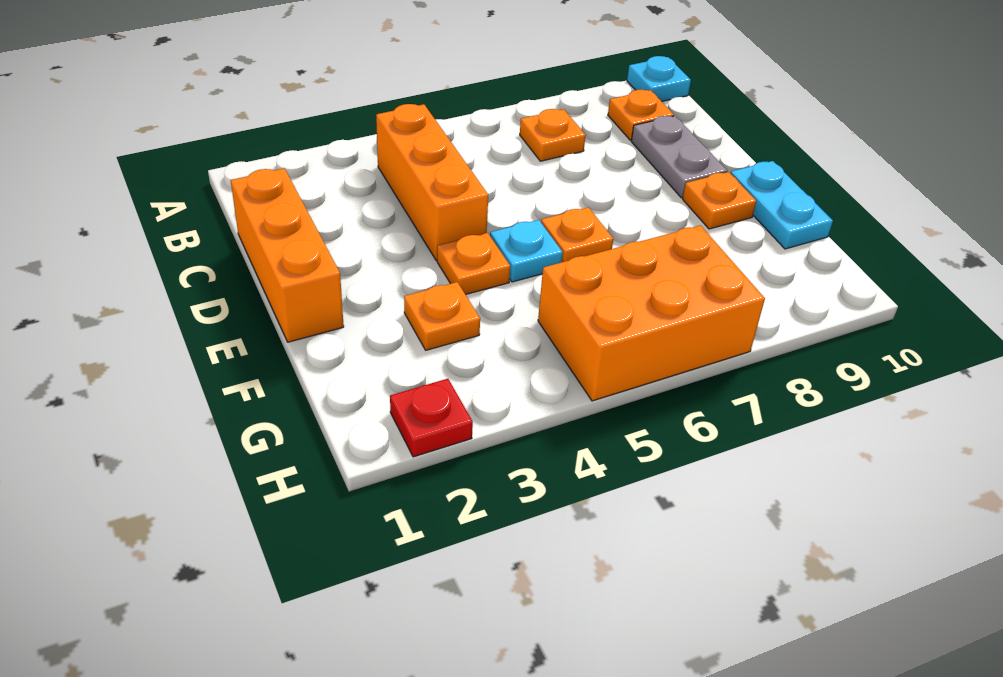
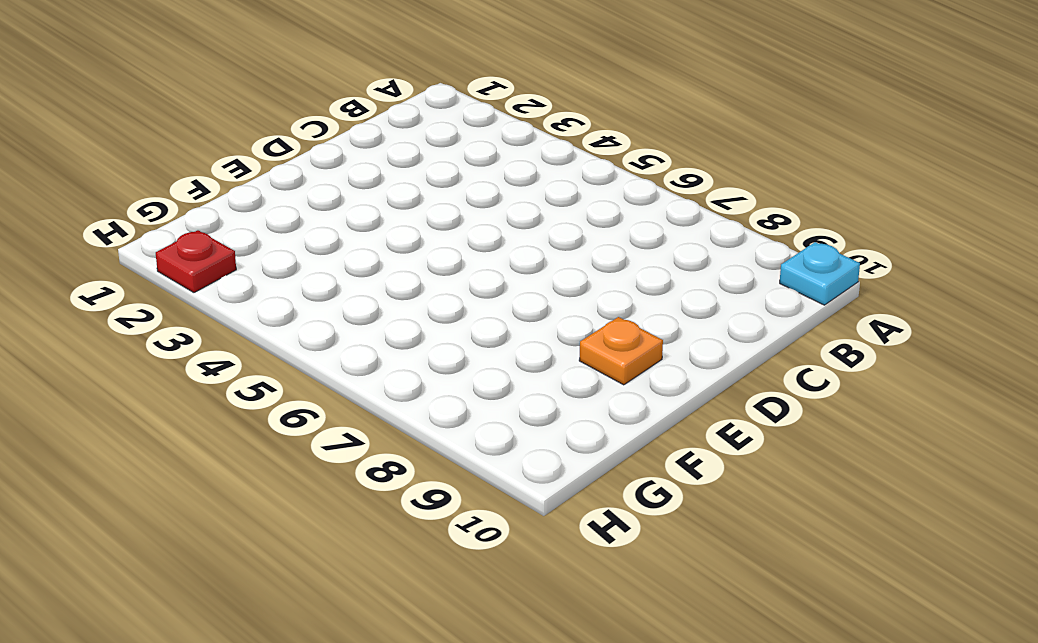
none -> orange brick B4:D4 level 1
none -> orange plate B7 level 1
none -> orange plate B9 level 1

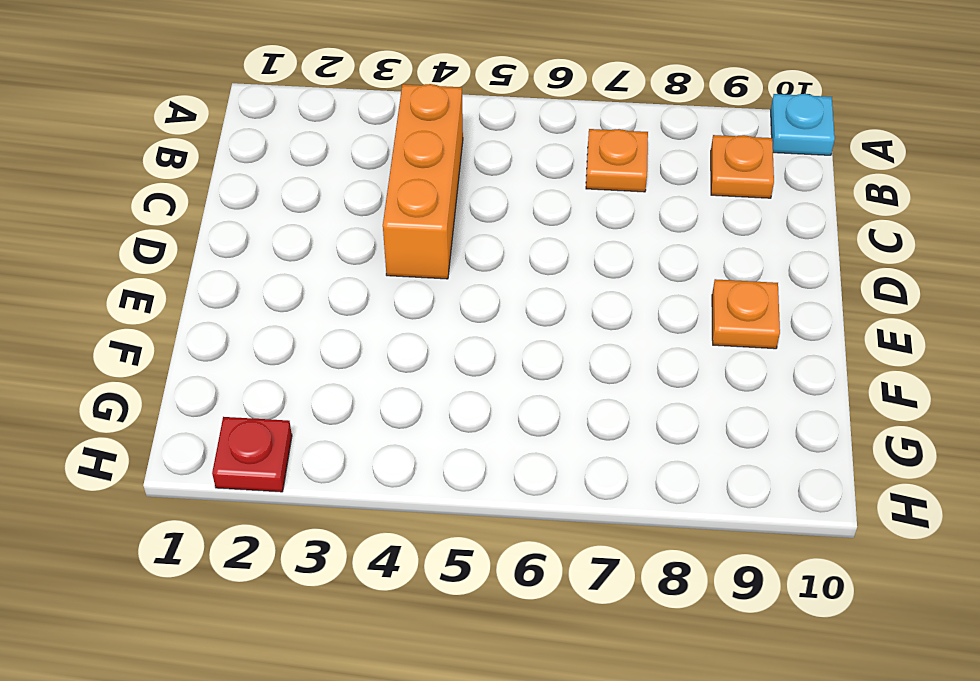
none -> orange brick C1:E1 level 1
none -> grey plate C9:D9 level 1
none -> orange plate E4 level 1

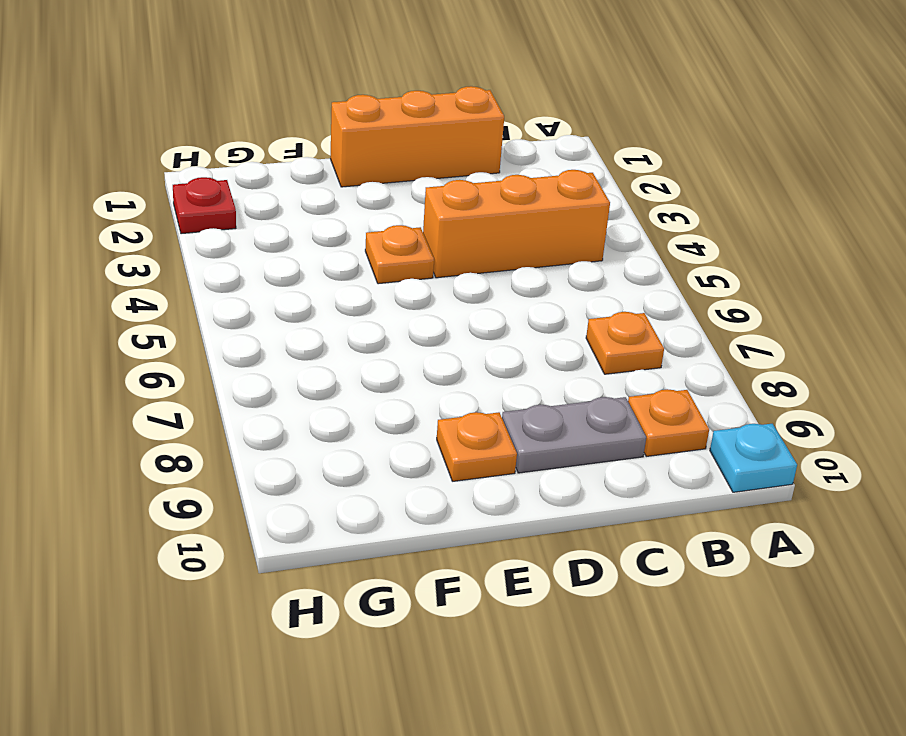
none -> cyan plate E5 level 1
none -> orange plate E6 level 1
none -> cyan plate E10:F10 level 1

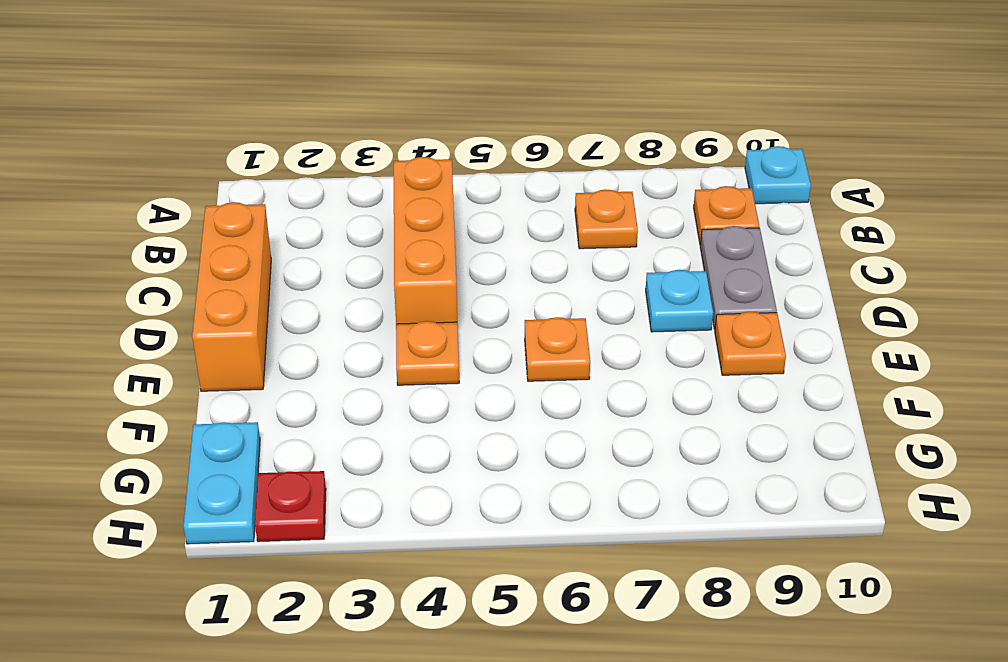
cyan plate D8 level 1 -> cyan plate E5 level 1
cyan plate G1:H1 level 1 -> cyan plate E10:F10 level 1
none -> orange plate F3 level 1
none -> orange brick G5:H7 level 1

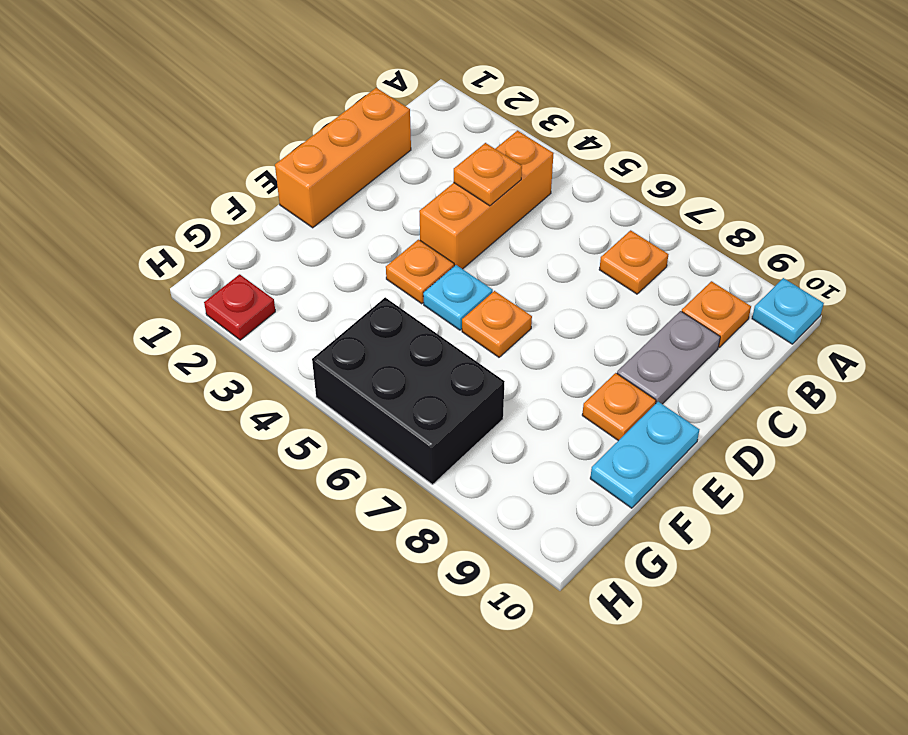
orange plate C4 level 2 -> orange plate F3 level 1
black brick G5:H7 level 1 -> orange brick G5:H7 level 1

